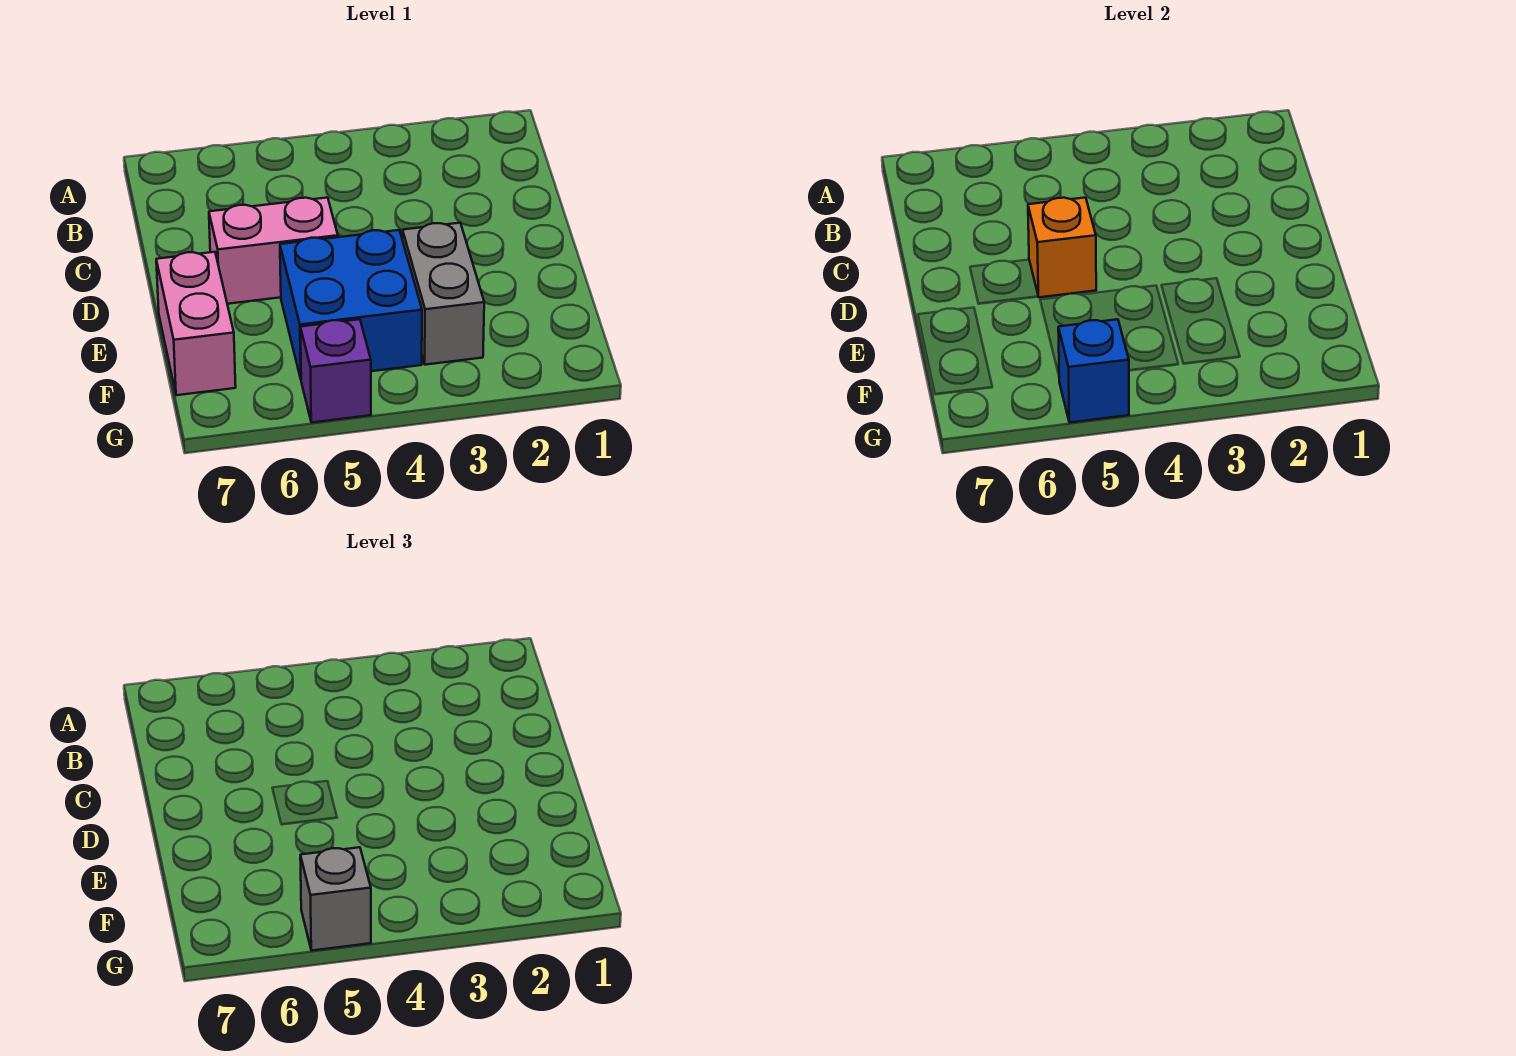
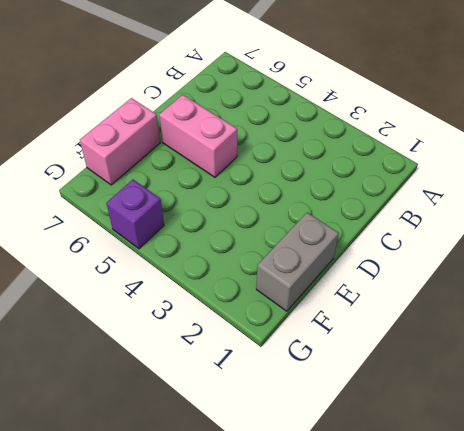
grey brick E1:F1 level 1 -> grey brick E3:F3 level 1
none -> blue brick E4:F5 level 1
none -> orange brick D5 level 2

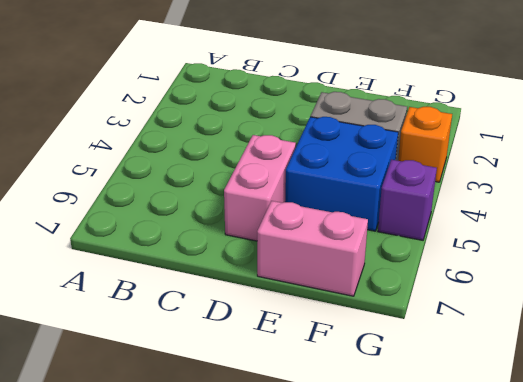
orange brick G3 level 1 -> orange brick D5 level 2
none -> blue brick G5 level 2
none -> grey brick G5 level 3

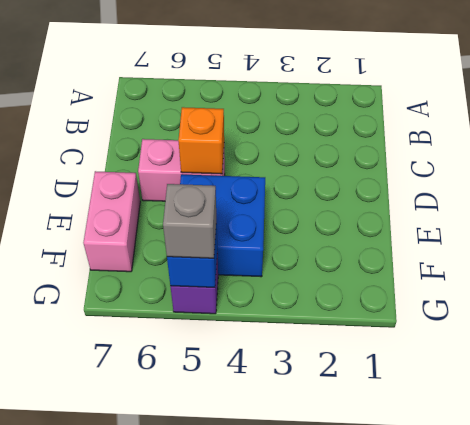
none -> grey brick E3:F3 level 1

